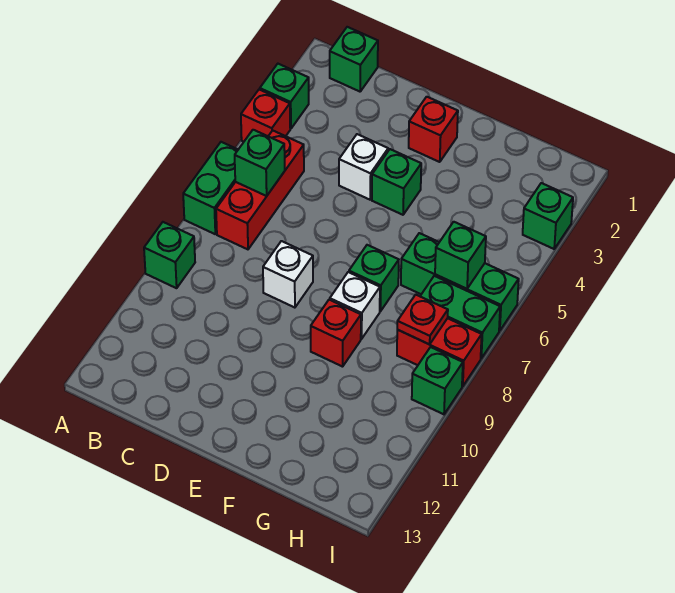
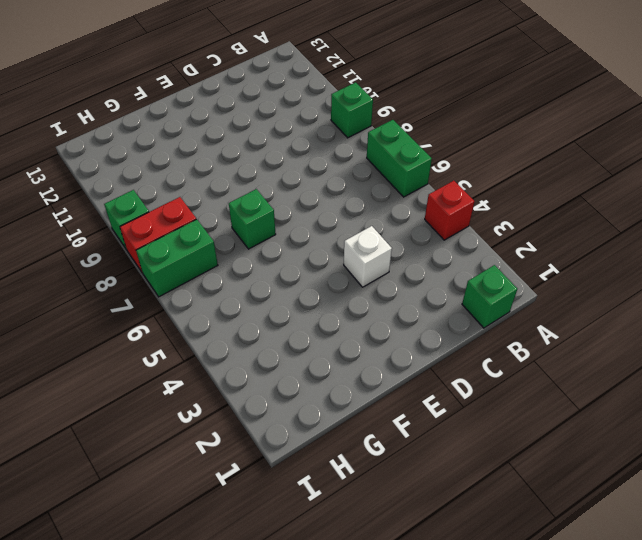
none -> green brick A3 level 1
none -> red brick B5:B7 level 1
none -> white brick D8 level 1

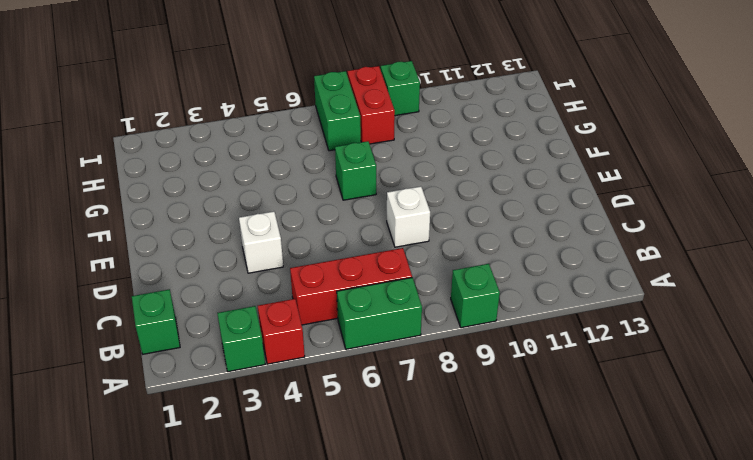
none -> red brick E2 level 1
none -> green brick E4 level 1
none -> white brick F8 level 1

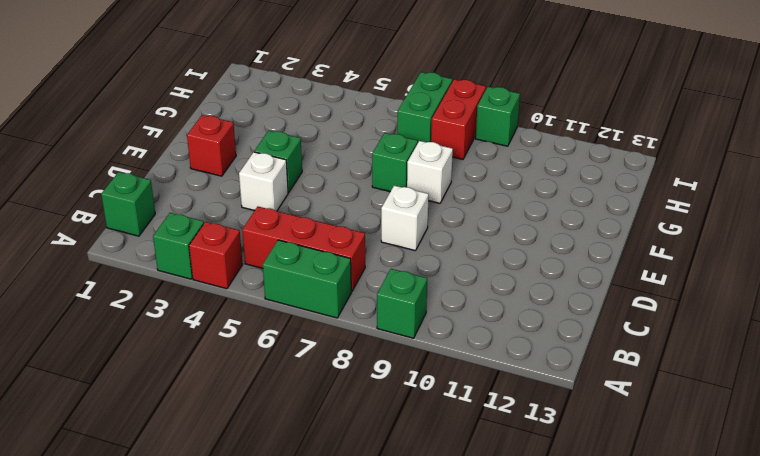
none -> red brick F9 level 1
none -> green brick G6:I6 level 1
none -> green brick I3 level 1

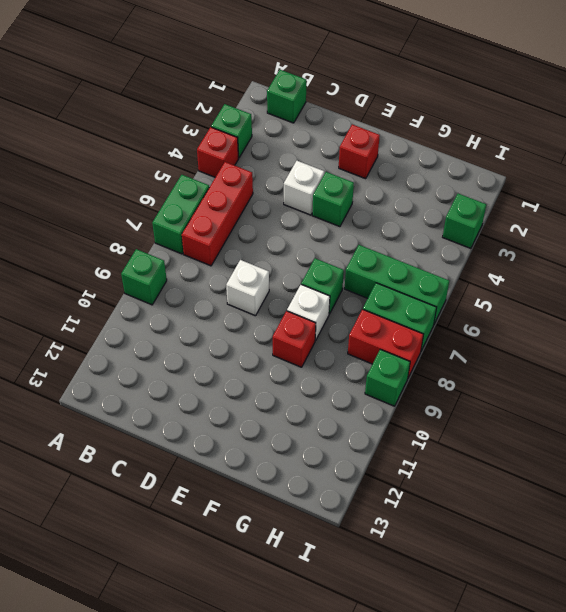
none -> green brick B6 level 2
none -> green brick H6 level 2
none -> red plate H8 level 2

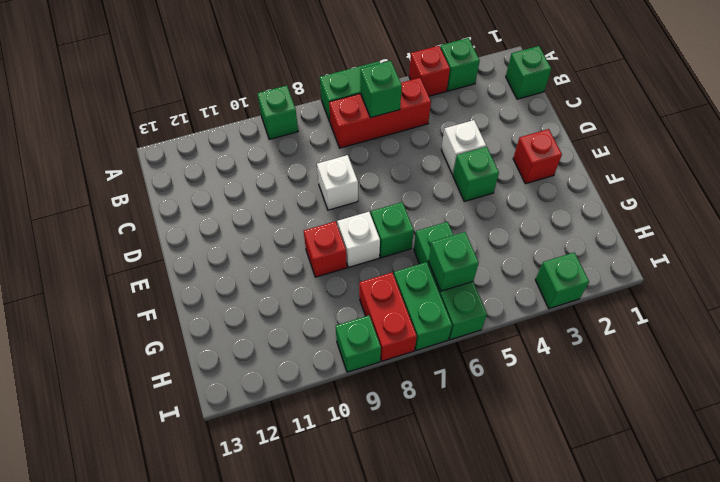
none -> red plate H8 level 2

